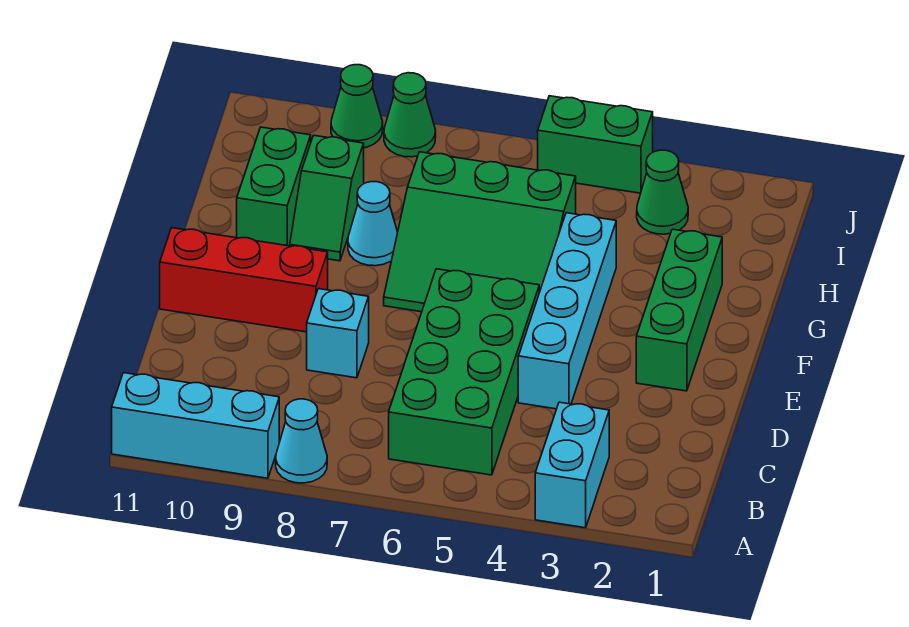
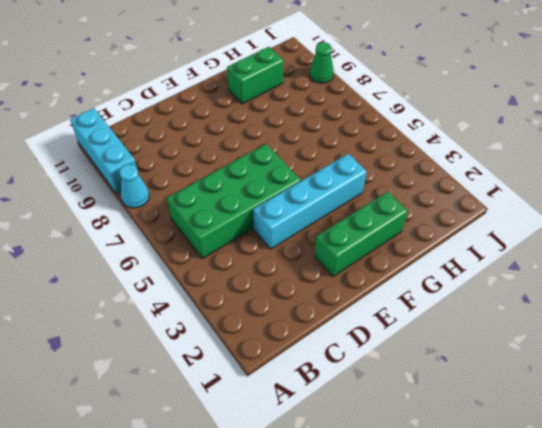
none -> cyan brick A3:B3 level 1
none -> cyan brick D8 level 1
none -> red brick E9:E11 level 1

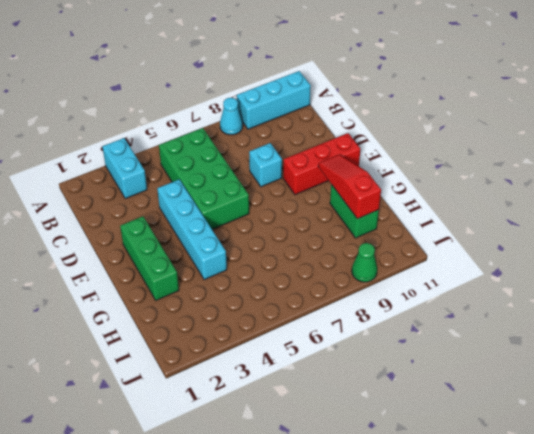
red slope F10:H10 level 2 top H -> none
none -> green slope F5:H7 level 1 top H
none -> cyan cone G8 level 1
none -> green slope G9:H9 level 1 top H

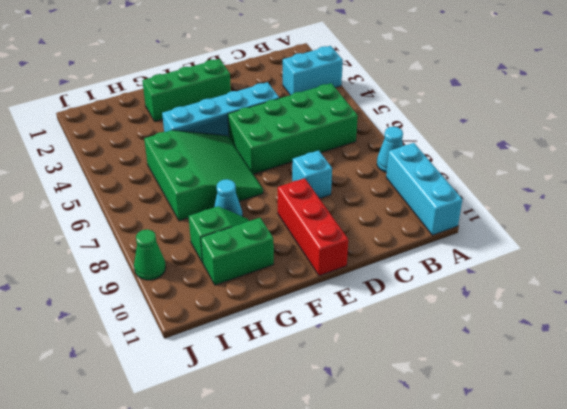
none -> green cone I3 level 1
none -> green brick J4:J5 level 1
none -> green cone J8 level 1

